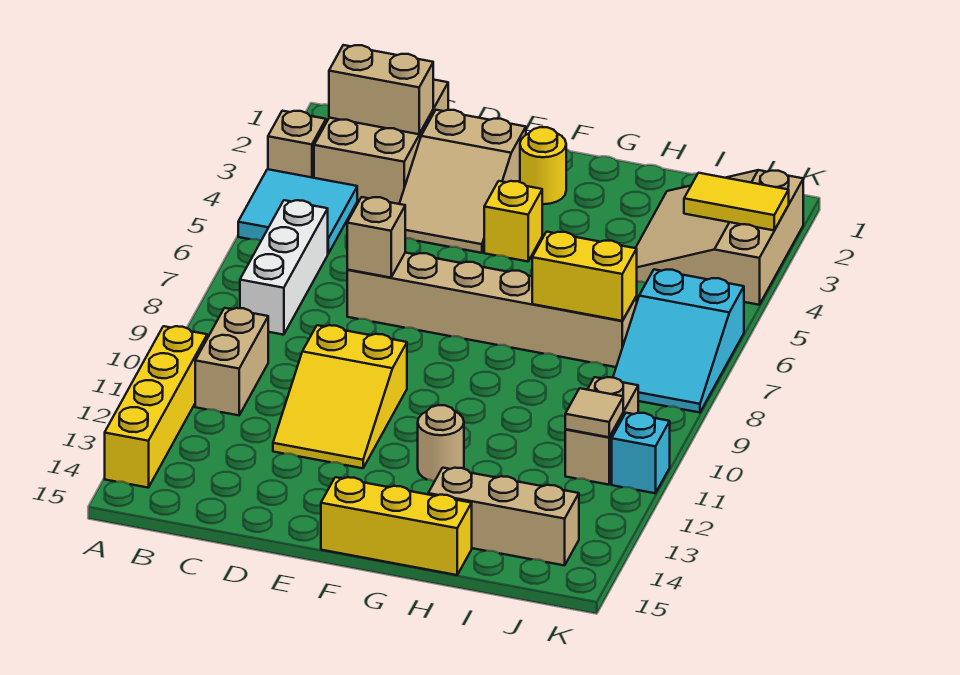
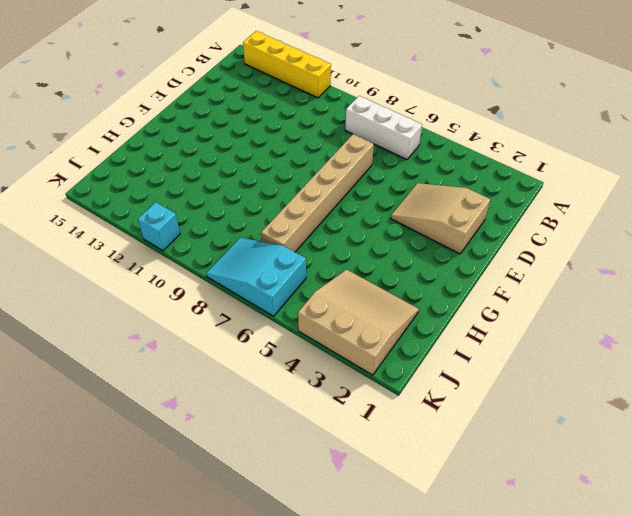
none -> tan brick A3 level 1
none -> cyan tile A4:B5 level 1
none -> tan brick B1:C3 level 1

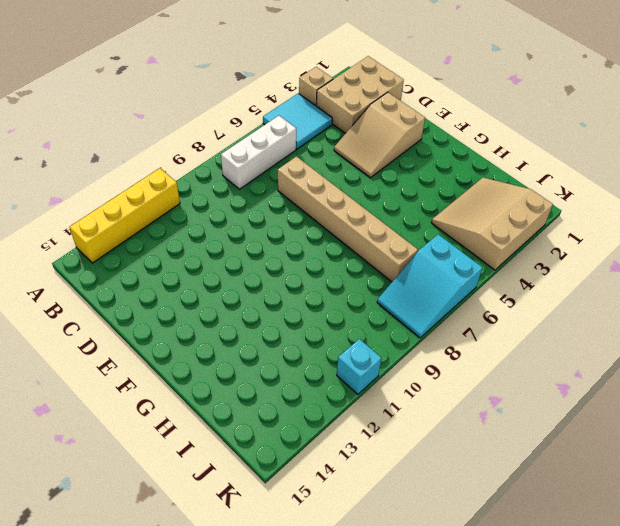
none -> tan brick B10:B11 level 1
none -> yellow slope D10:E12 level 1 top 10
none -> yellow round brick F2 level 1

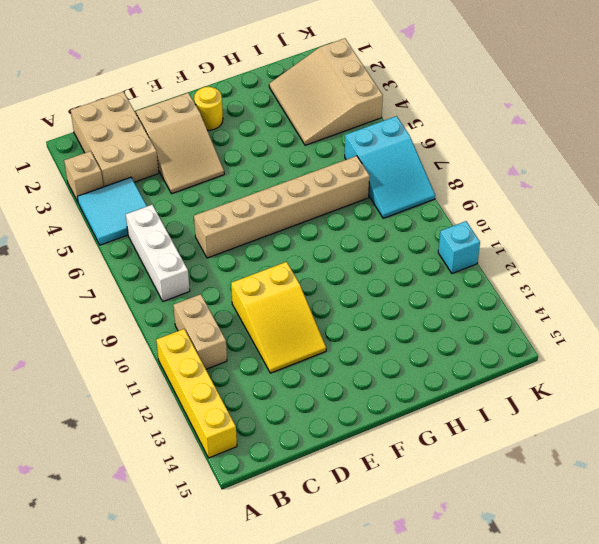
none -> yellow brick F4 level 1
none -> yellow brick F15:H15 level 1
none -> tan round brick G12 level 1

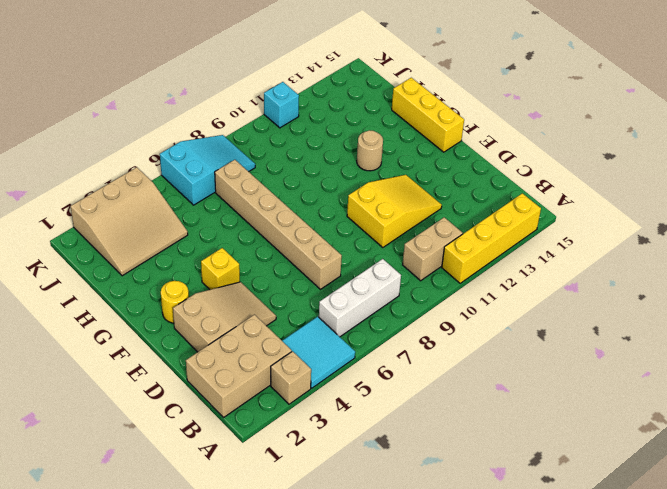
none -> tan brick H14:J14 level 1
none -> tan brick J10:J11 level 1
none -> tan brick B2:C2 level 2

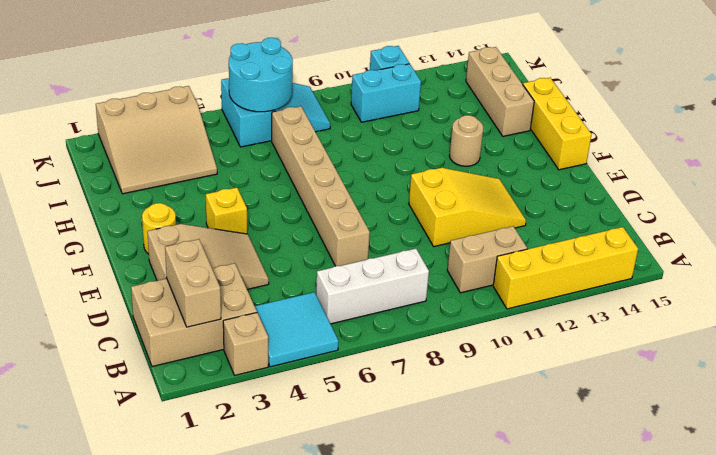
cyan round brick J6:K7 level 2 -> none
cyan brick J10:J11 level 1 -> tan brick J10:J11 level 1
none -> tan brick D7 level 2
none -> yellow brick H7:I7 level 2
none -> yellow tile J3:K3 level 2

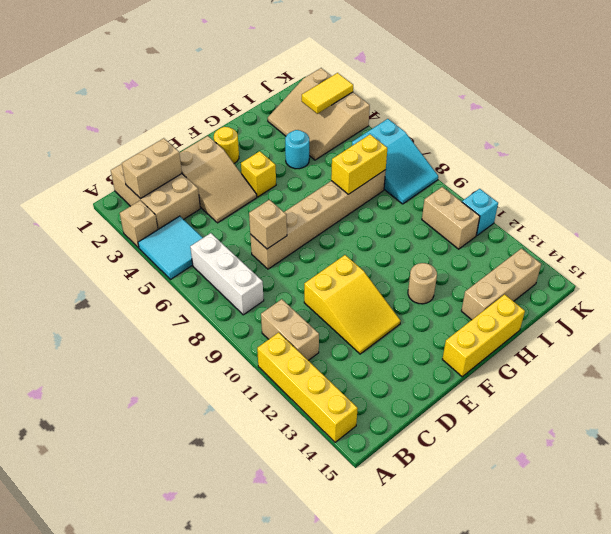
cyan round brick H4 level 1 -> none
none -> tan tile J11 level 2

